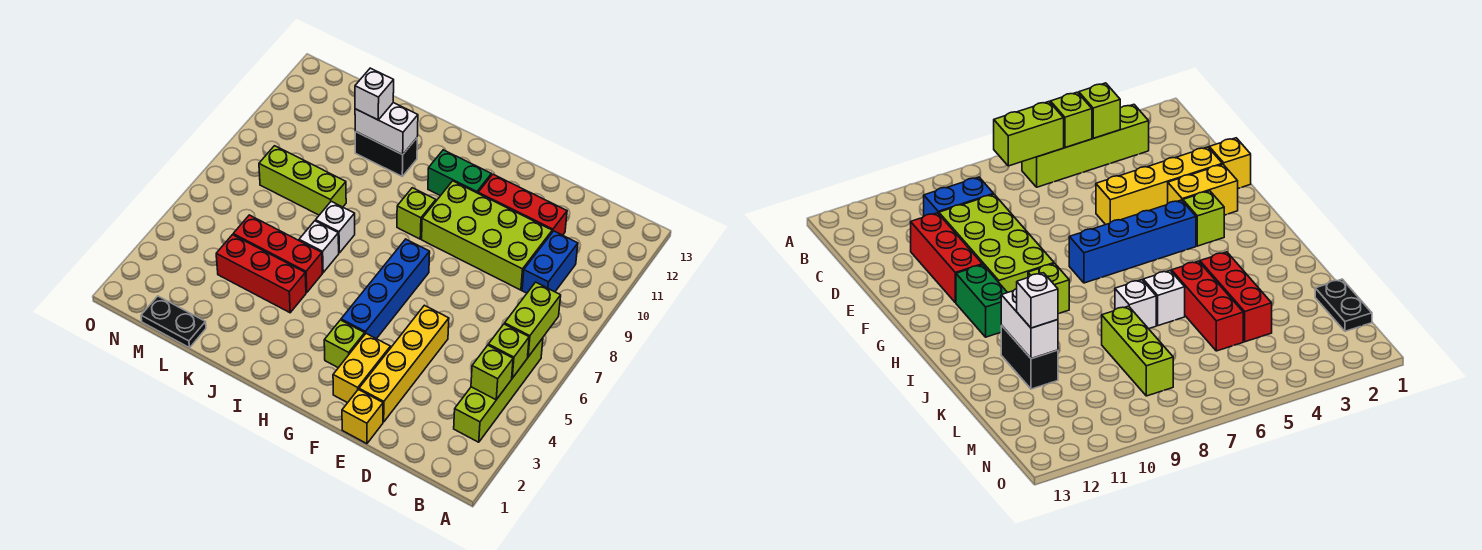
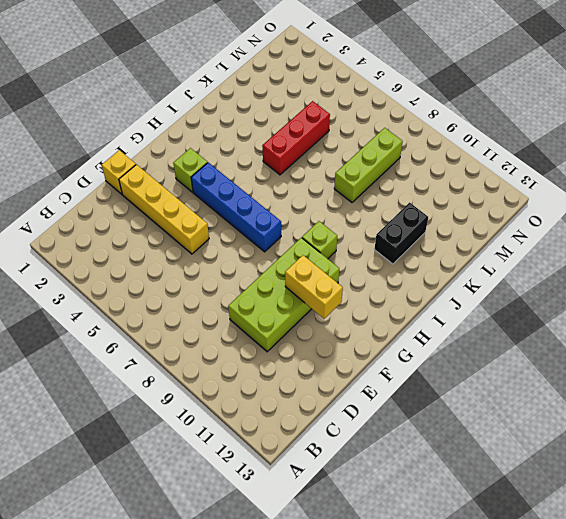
yellow brick F10:F11 level 2 -> yellow brick F2:F3 level 1
none -> lime brick B3:B6 level 1
none -> blue brick C9:C10 level 1
none -> red brick D11:F11 level 1

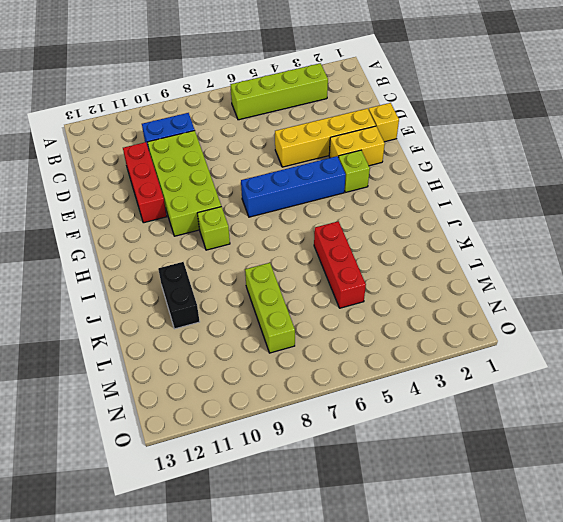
none -> green brick G11:H11 level 1
none -> red brick J4:L4 level 1
none -> white brick J6 level 1

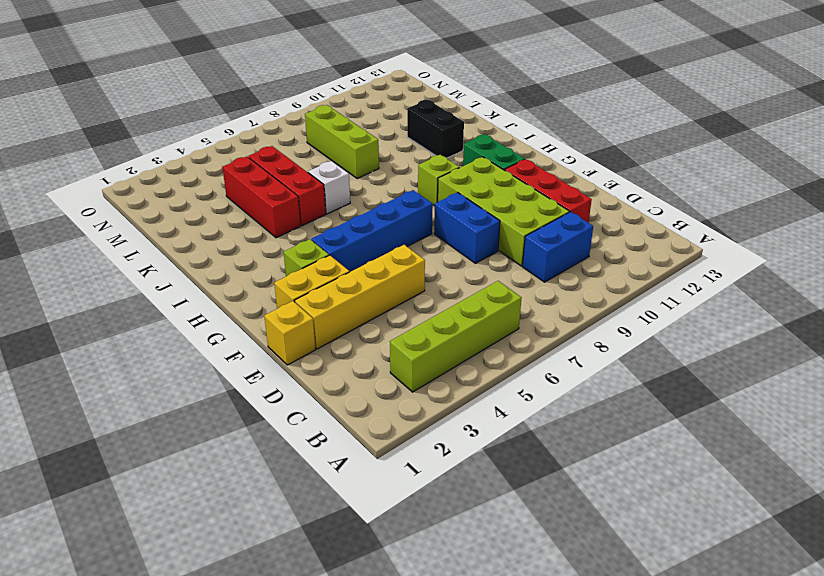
blue brick E8:F8 level 1 -> none
none -> white brick J7 level 1
none -> black plate L1:M1 level 1
none -> lime brick B4 level 2

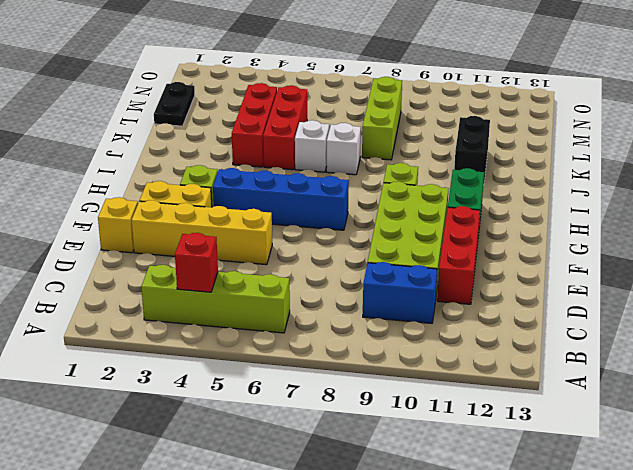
red brick B4 level 2 -> lime brick B4 level 2
none -> lime brick B5 level 2
none -> lime brick B6:B7 level 2
none -> white brick J11:K11 level 2

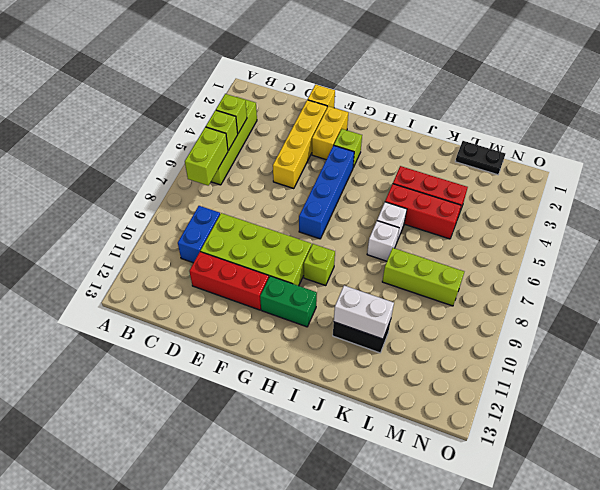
none -> white brick K11 level 3

